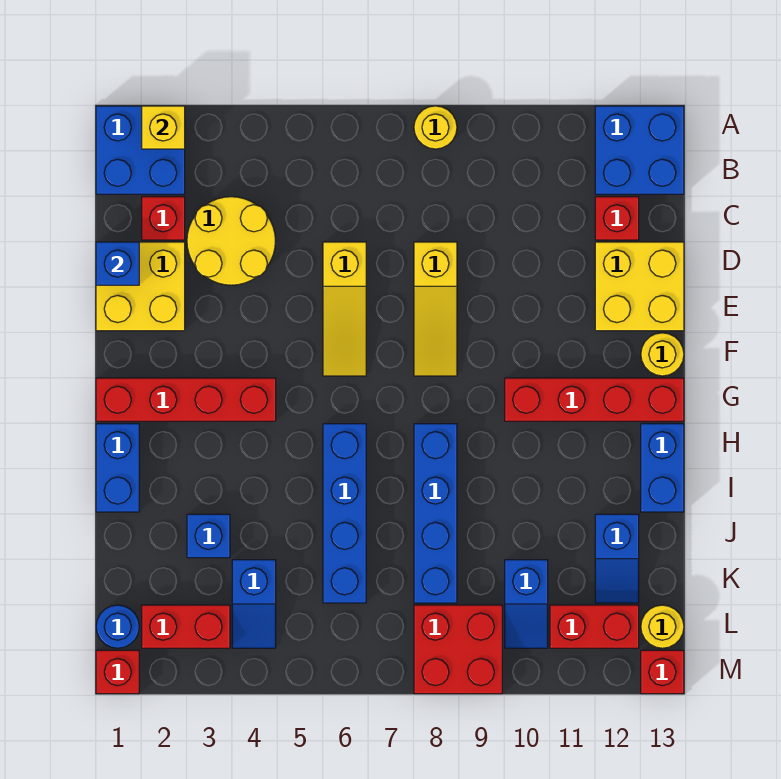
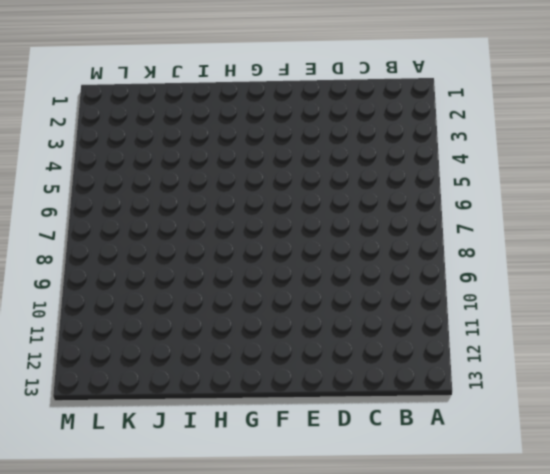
none -> blue brick A1:B2 level 1
none -> yellow round brick A8 level 1
none -> blue brick A12:B13 level 1
none -> red brick C2 level 1

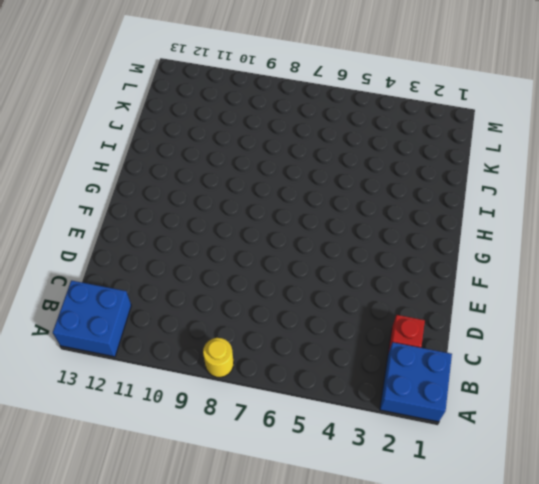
none -> yellow round brick C3:D4 level 1
none -> red brick C12 level 1
none -> yellow brick D1:E2 level 1
none -> yellow slope D6:F6 level 1 top D

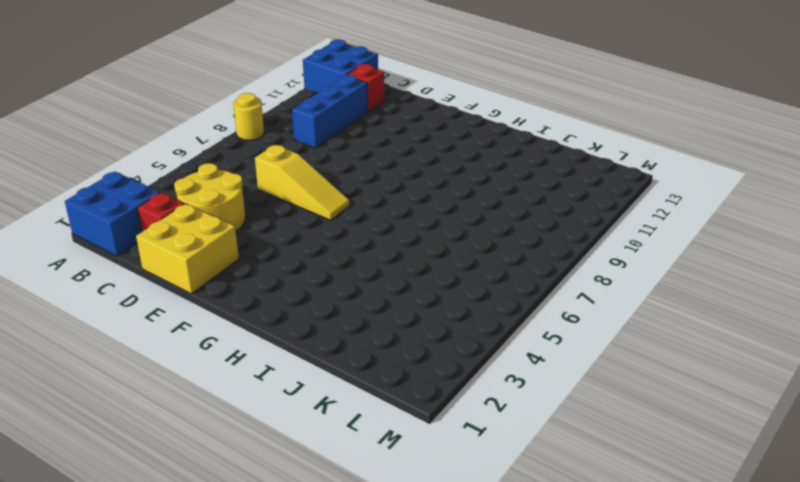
blue brick C9:C11 level 1 -> none
none -> yellow slope D8:F8 level 1 top D
none -> yellow brick D12:E13 level 1
none -> yellow round brick F13 level 1
none -> red brick G1:G4 level 1

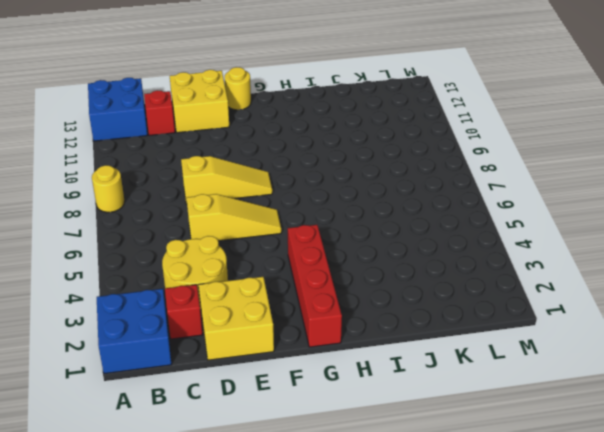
none -> red brick G10:G13 level 1
none -> blue brick H1:I1 level 1
none -> blue brick H6:K6 level 1
none -> blue brick H8:K8 level 1

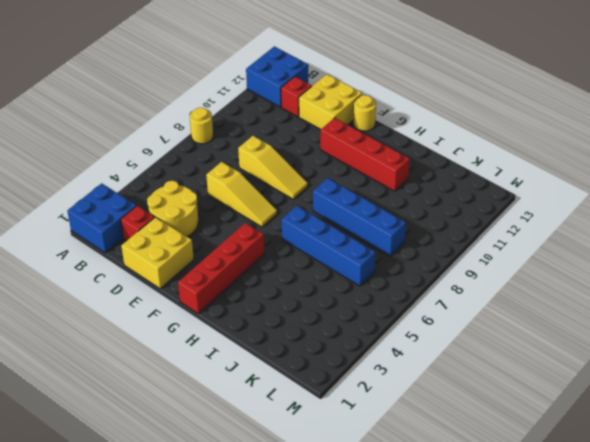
red brick F11:I11 level 1 -> red brick G10:G13 level 1
none -> blue brick H1:I1 level 1
none -> blue brick H13:I13 level 1
none -> blue brick J3 level 1
none -> blue slope J12:K12 level 1 top J

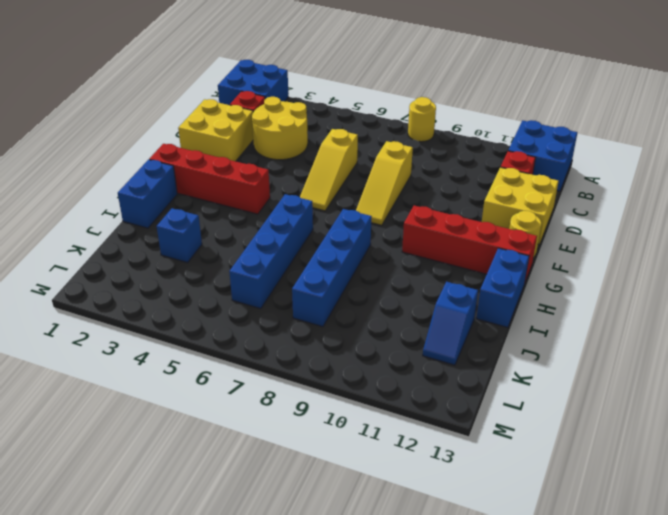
none -> blue slope K4:L4 level 1 top K
none -> blue slope K10:L10 level 1 top K
none -> blue round brick L1 level 1
none -> red brick L2:L3 level 1

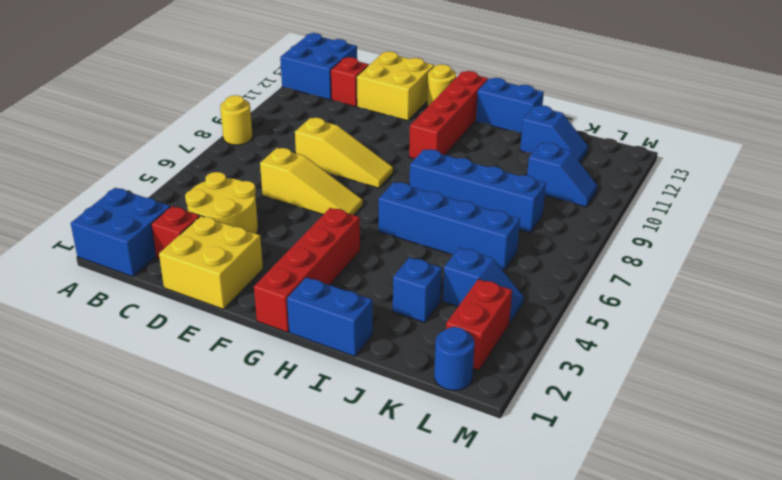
none -> red brick L8:M9 level 1
none -> red brick L11:L12 level 1
none -> yellow round brick L13 level 1
none -> red brick M1 level 1

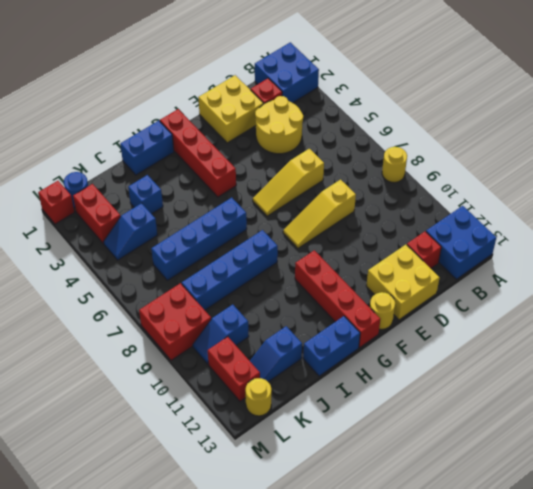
none -> red brick M13 level 1
none -> yellow brick A2 level 2
none -> blue brick D1 level 2

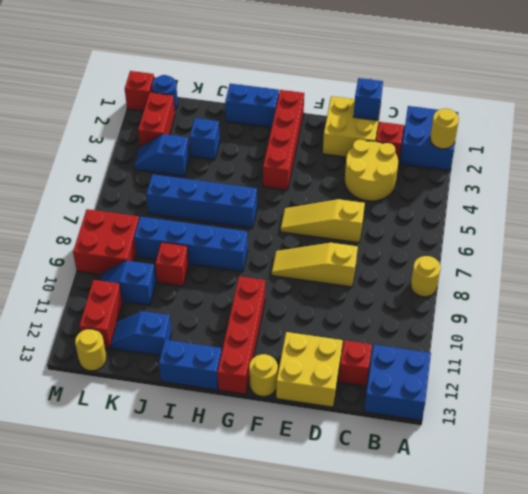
yellow round brick A2 level 2 -> yellow brick A2 level 2
red brick J9 level 1 -> red brick M13 level 1

